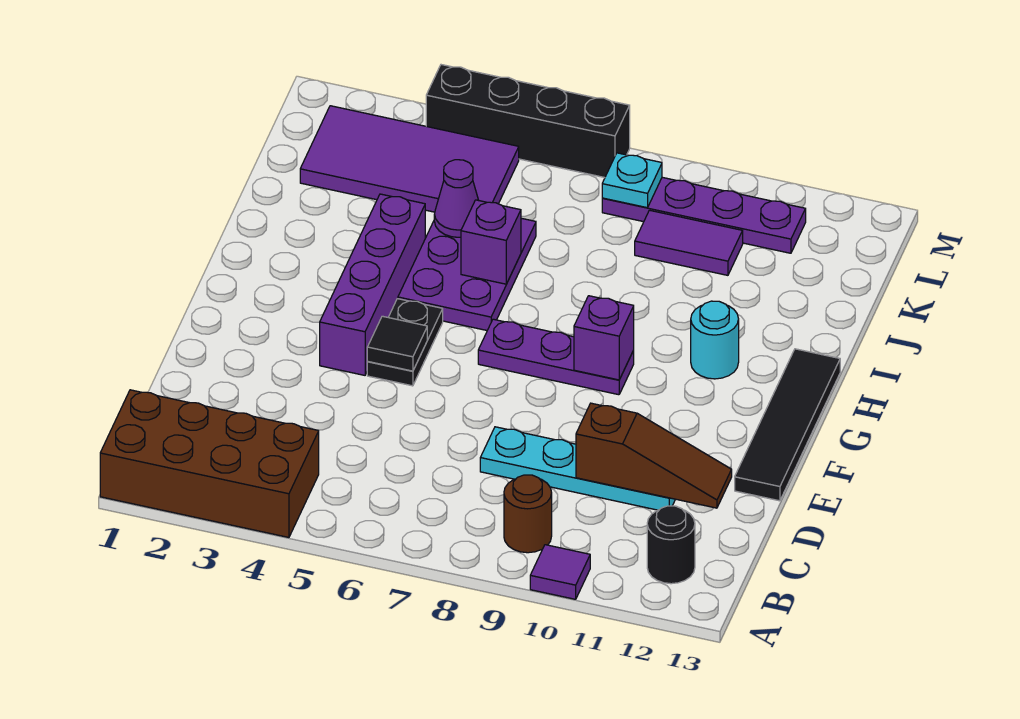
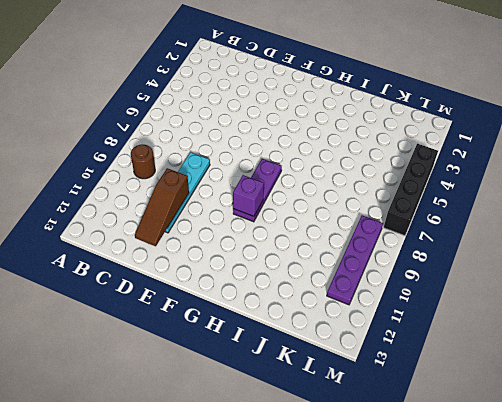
none -> brown brick A1:B4 level 1
none -> purple tile A10 level 1
none -> black round brick B12 level 1

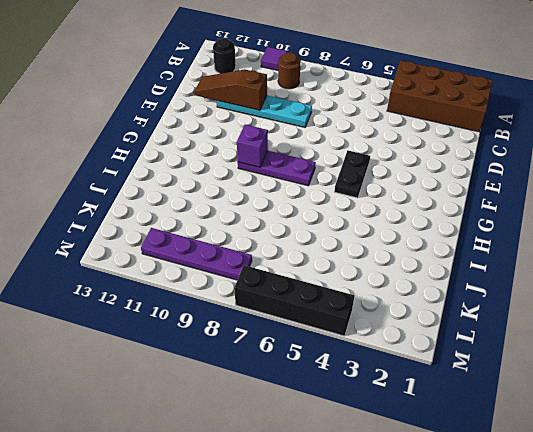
none -> black tile E13:H13 level 1
none -> purple brick F4:I4 level 1
none -> purple plate H5:J6 level 1

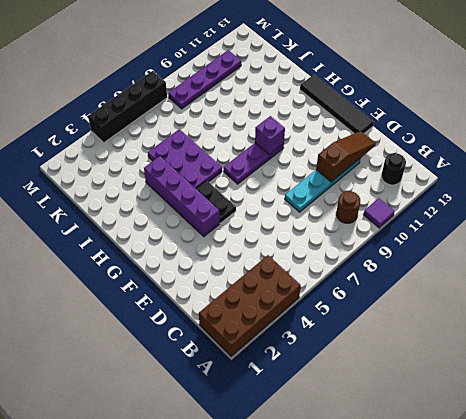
none -> cyan round brick H11 level 1
none -> purple tile K2:L5 level 1
none -> purple tile K9:K10 level 1

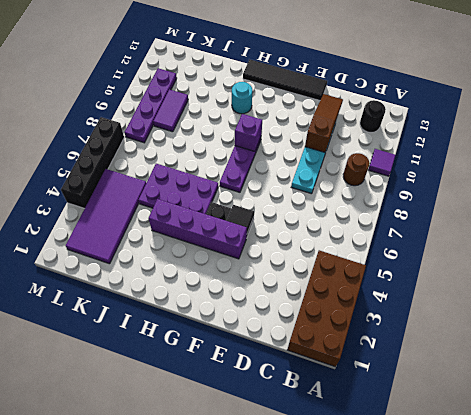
none -> purple brick I6 level 2
none -> purple cone J5 level 2
none -> cyan plate L8 level 2

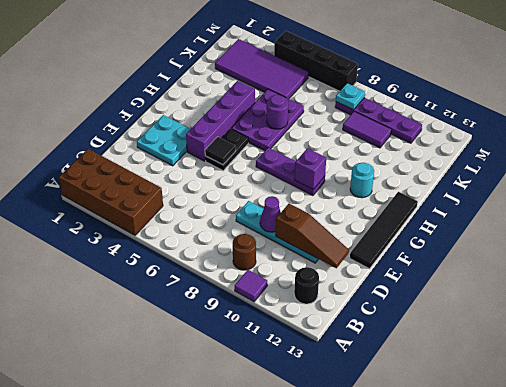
purple cone D9 level 2 -> purple cone J5 level 2
cyan plate E2:F3 level 1 -> none
purple round brick I6 level 2 -> purple brick I6 level 2

